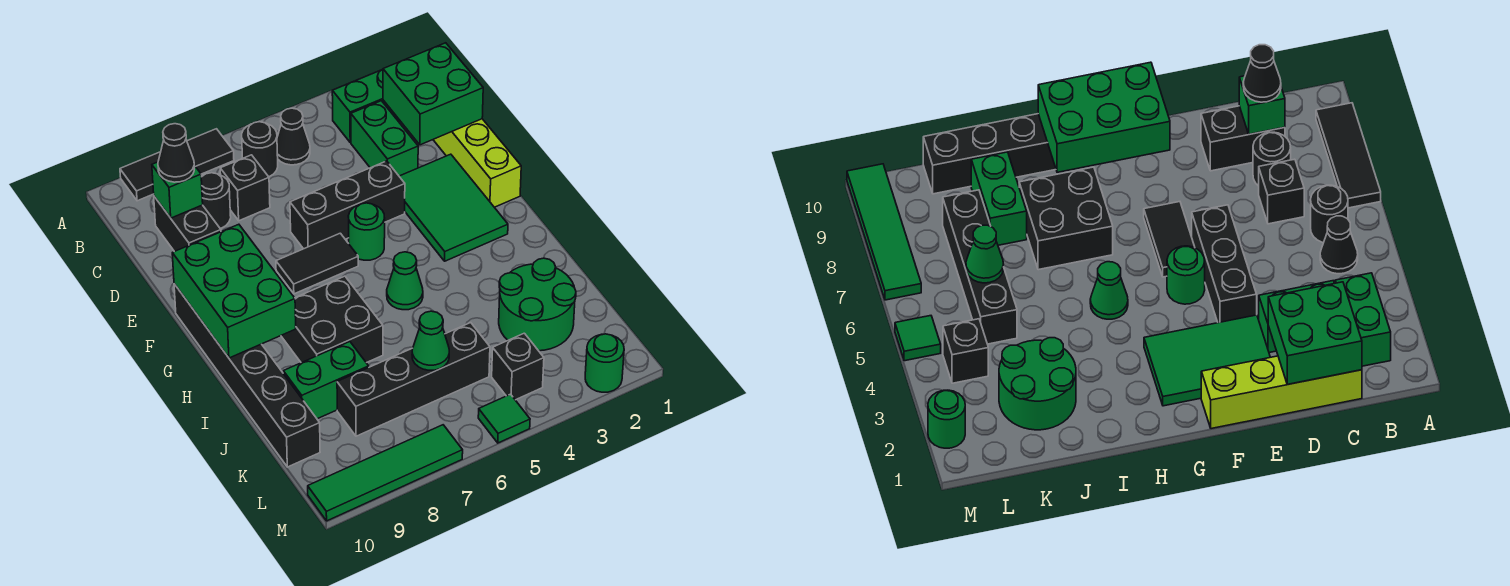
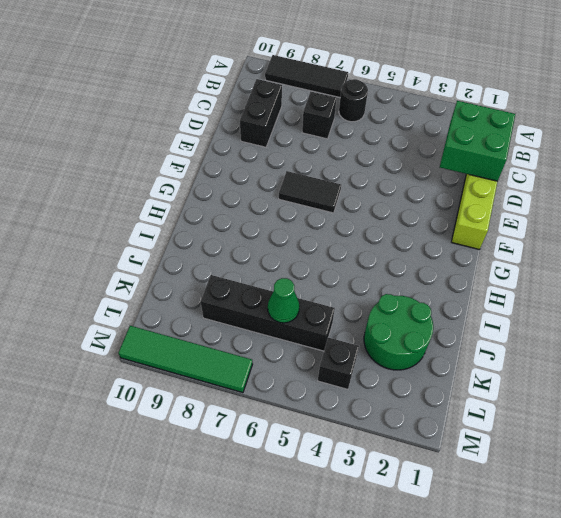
none -> green brick B2:B3 level 1
none -> black cone B5 level 1
none -> green brick C3:D3 level 1

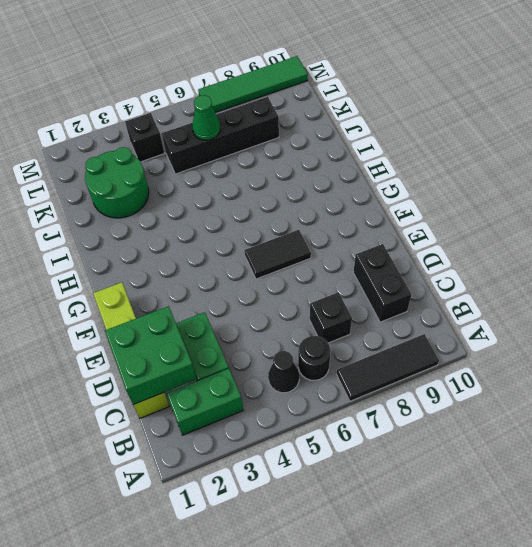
none -> black round brick C8 level 1
none -> green tile E2:G3 level 1
none -> black brick E4:E6 level 1

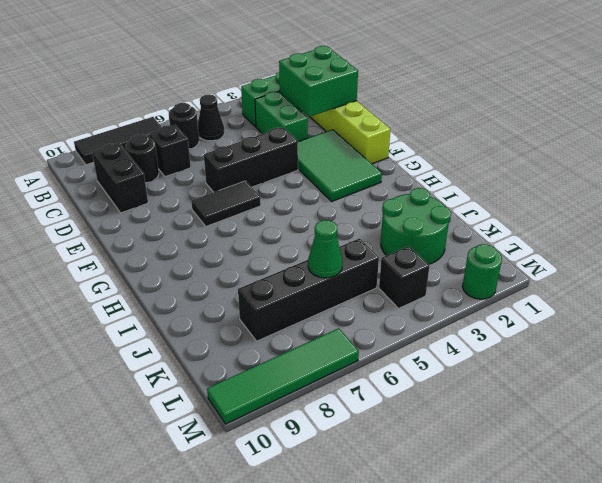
none -> green round brick F5 level 1
none -> black brick F10:K10 level 1
none -> green cone H5 level 1

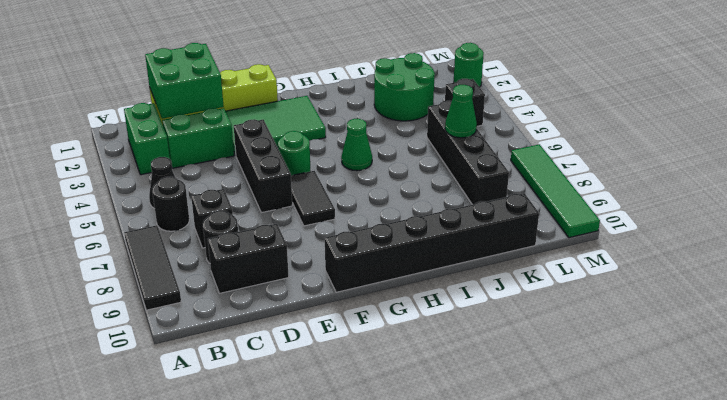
none -> black brick H7:I8 level 1
none -> green brick J8:J9 level 1
none -> green tile M5 level 1

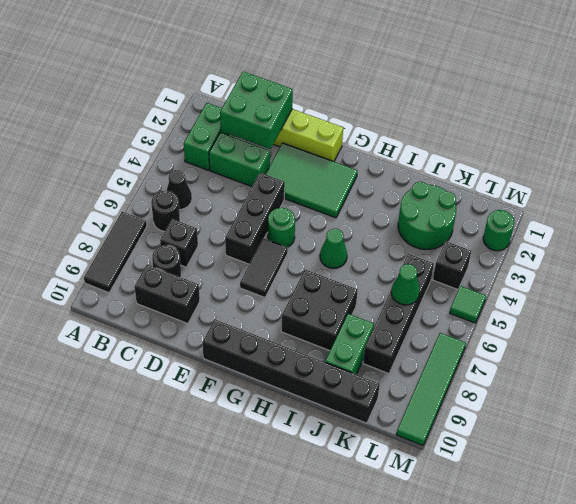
none -> green brick C9 level 2
none -> green brick F9:H10 level 2
none -> black cone C9 level 3

